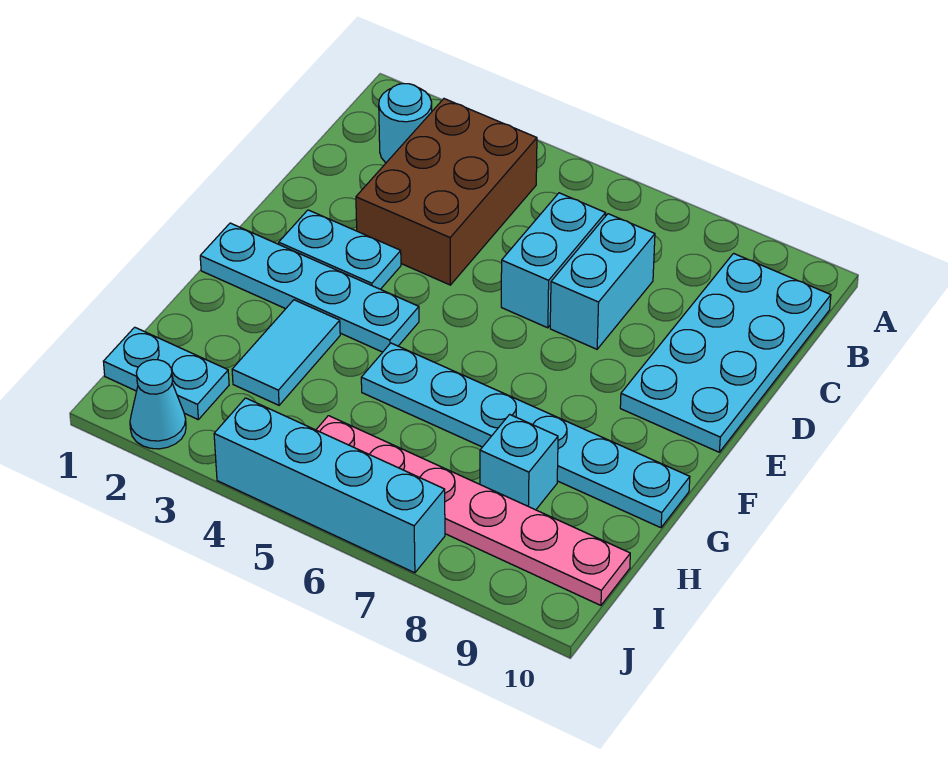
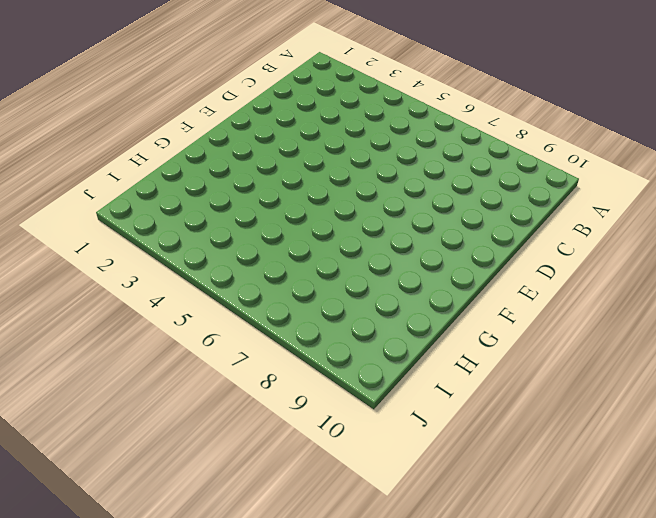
none -> cyan round brick B2 level 1
none -> brown brick B3:D4 level 1
none -> cyan plate B9:E10 level 1

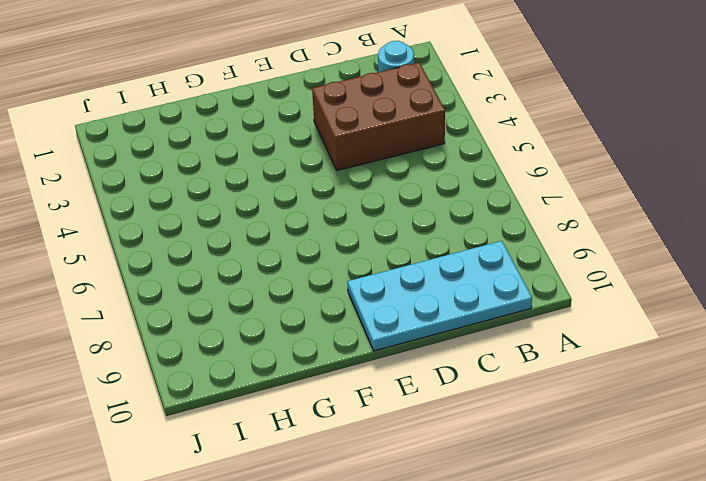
none -> cyan brick C6:D6 level 1
none -> cyan brick C7:D7 level 1
none -> cyan plate E2:E3 level 1

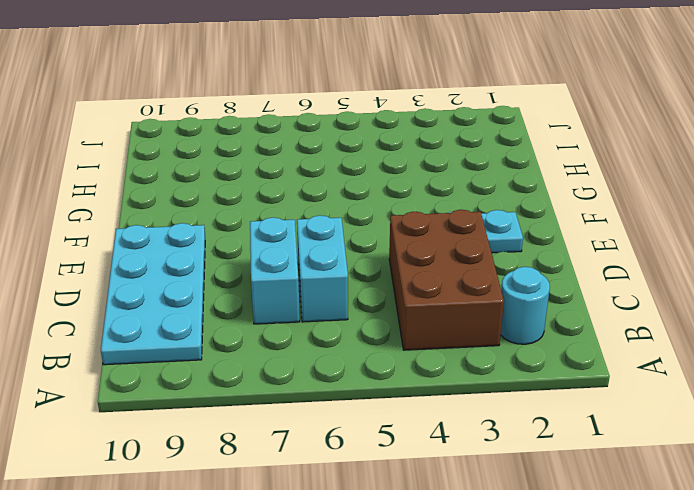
none -> cyan plate F1:F4 level 1
none -> cyan tile G3:H3 level 1
none -> cyan plate G5:G10 level 1

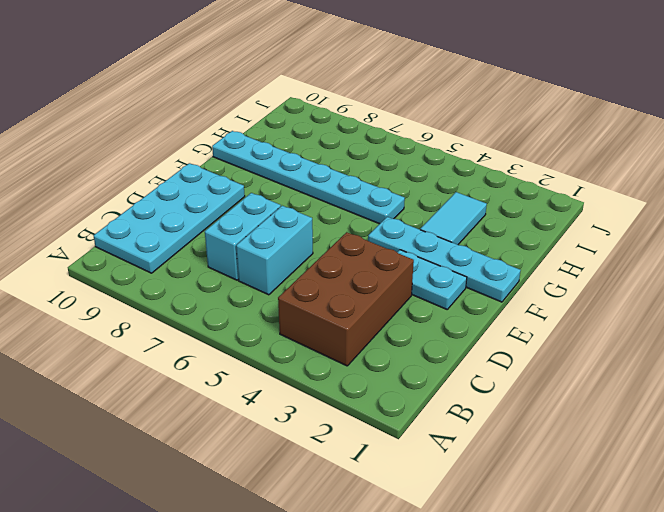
none -> cyan round brick B2 level 1
none -> cyan brick H8 level 1
none -> cyan plate I1:I2 level 1

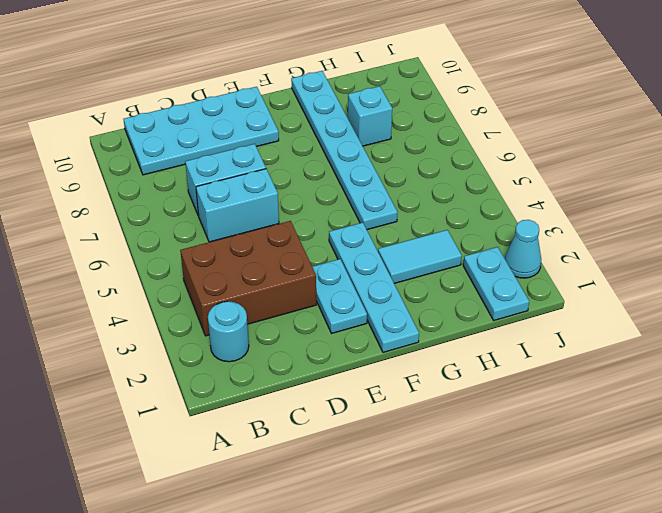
none -> pink plate I5:I10 level 1
none -> cyan brick J4:J7 level 1

